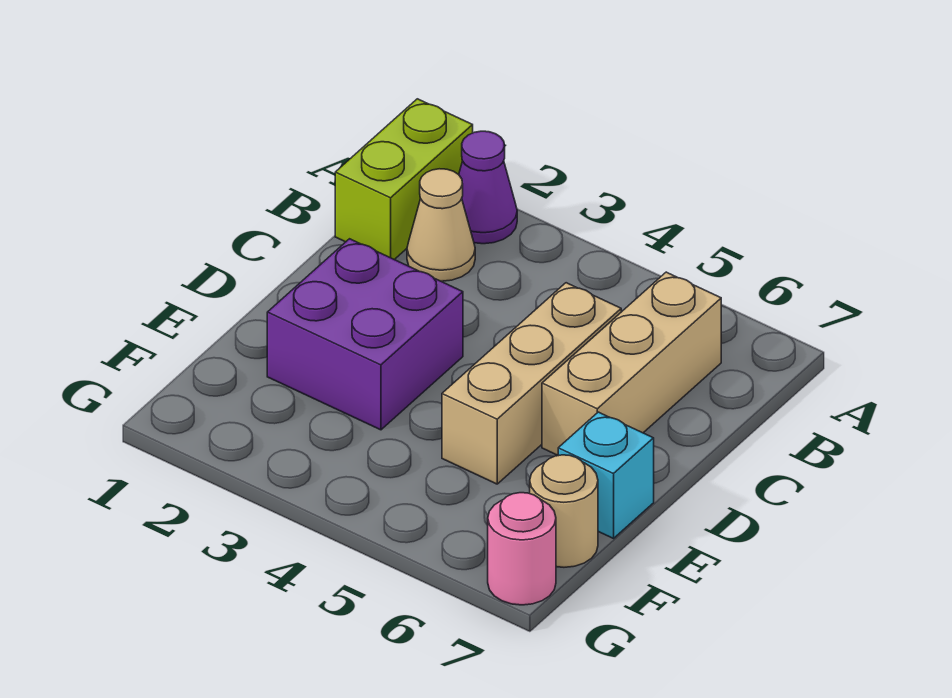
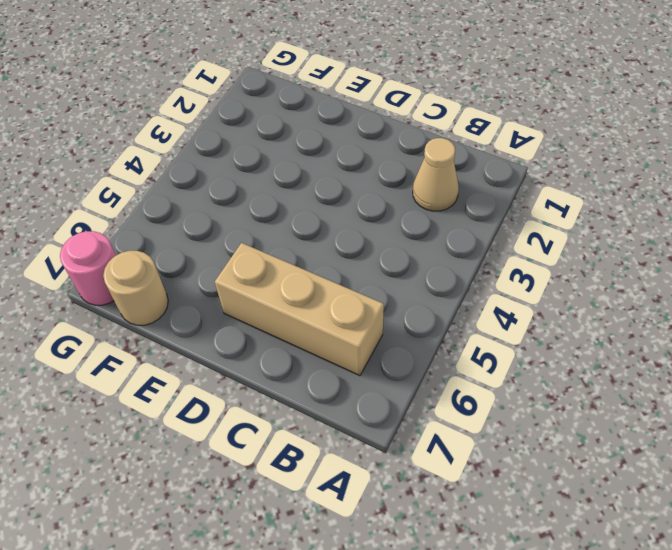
none -> lime brick A1:B1 level 1
none -> purple cone A2 level 1

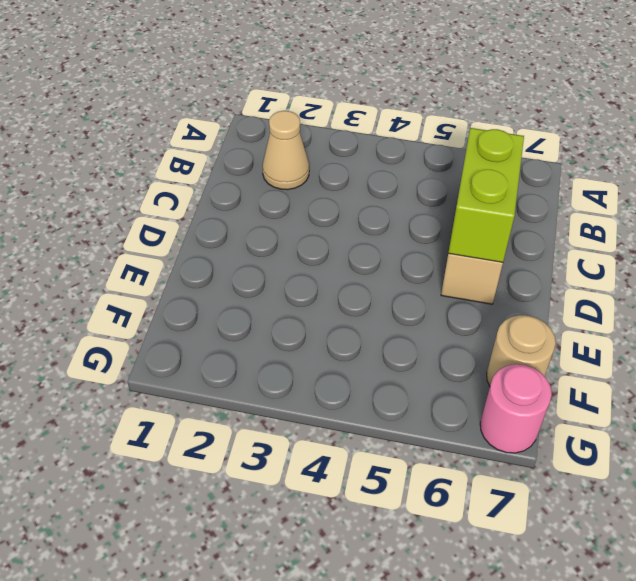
lime brick C6:D6 level 2 -> lime brick A1:B1 level 1
none -> purple cone A2 level 1
none -> tan brick C5:E5 level 1

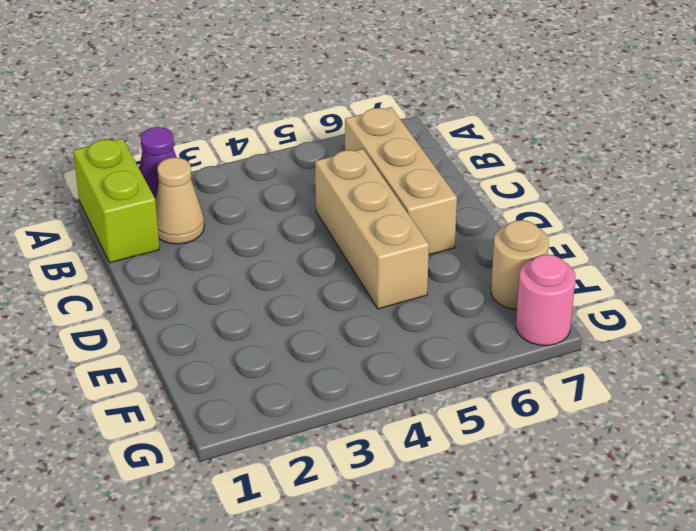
none -> purple brick D2:E3 level 1
none -> cyan brick E7 level 1

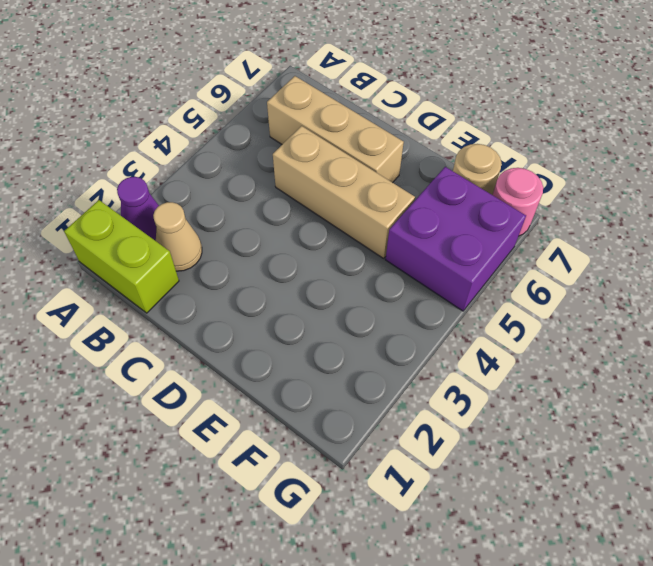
purple brick F5:G6 level 1 -> purple brick D2:E3 level 1
none -> cyan brick E7 level 1

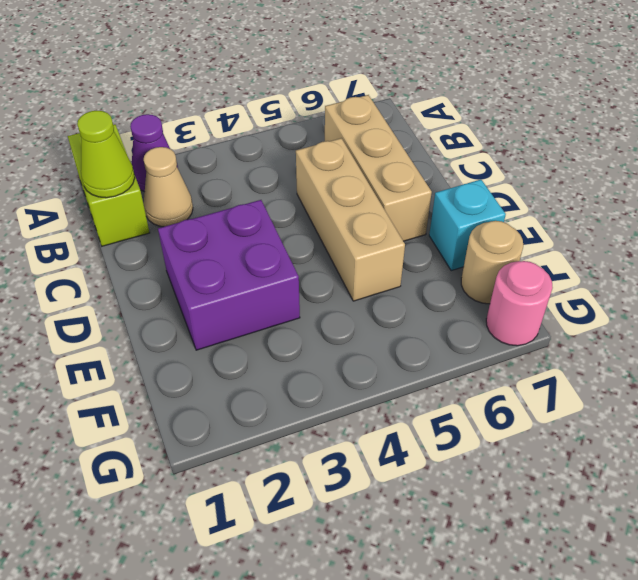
lime cone B1 level 2 -> none

